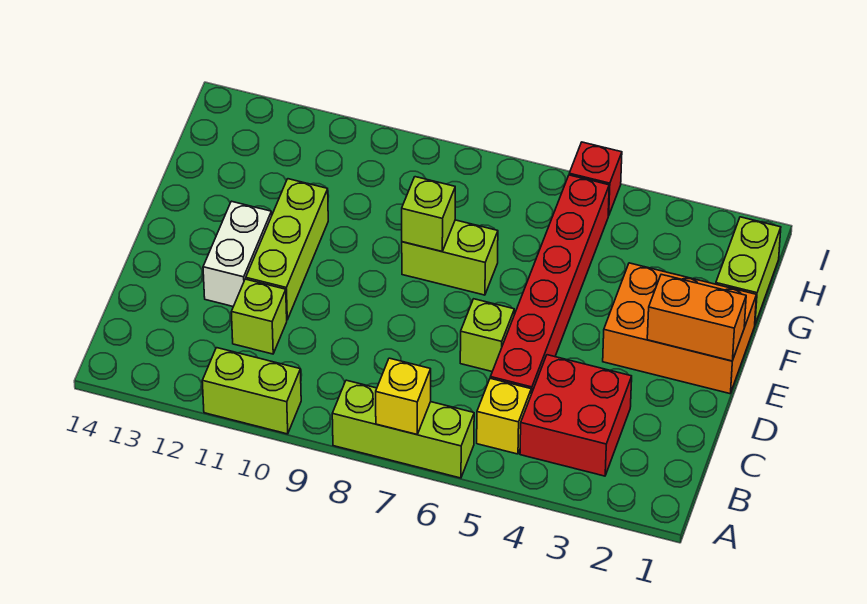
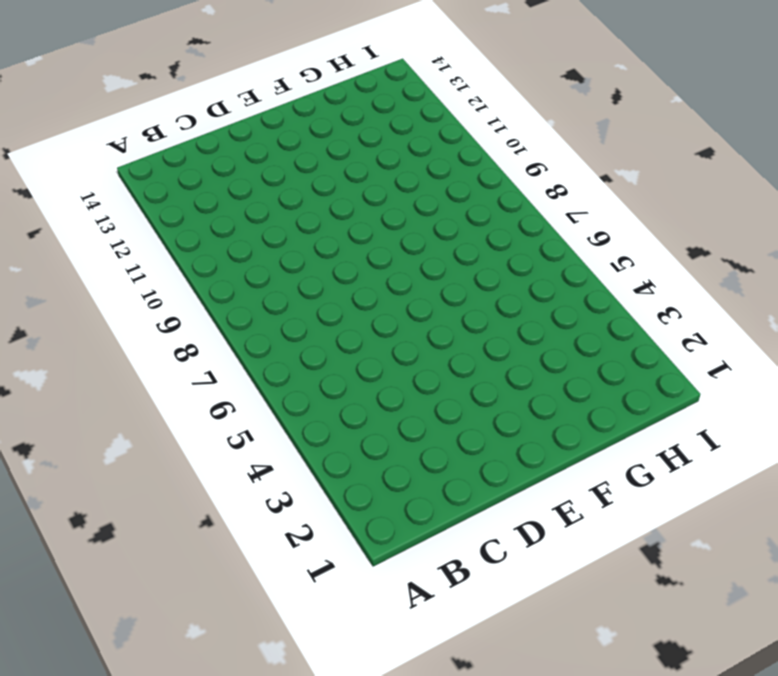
none -> lime brick A6:A8 level 1
none -> lime brick A10:A11 level 1
none -> red brick B3:C4 level 1

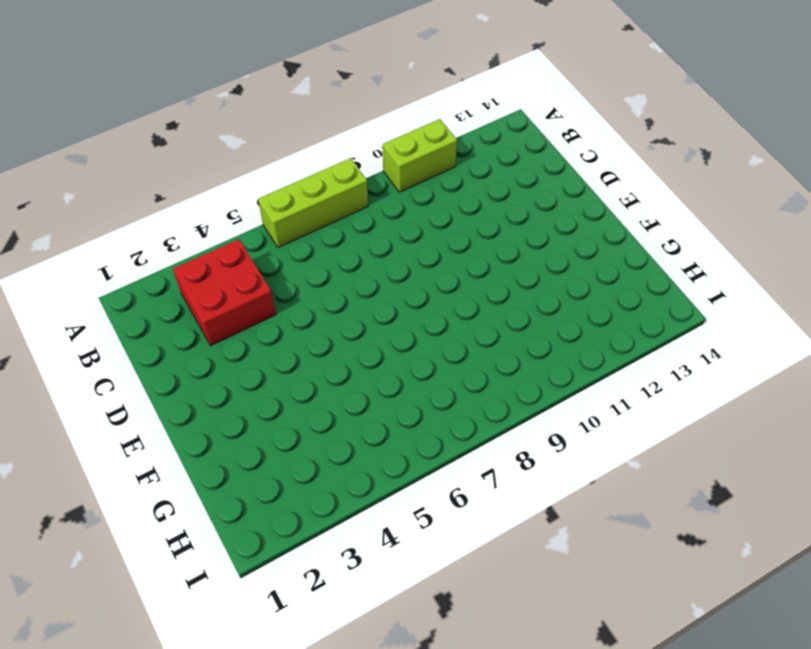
none -> yellow brick B5 level 1
none -> red brick C5:H5 level 1
none -> lime brick C11 level 1

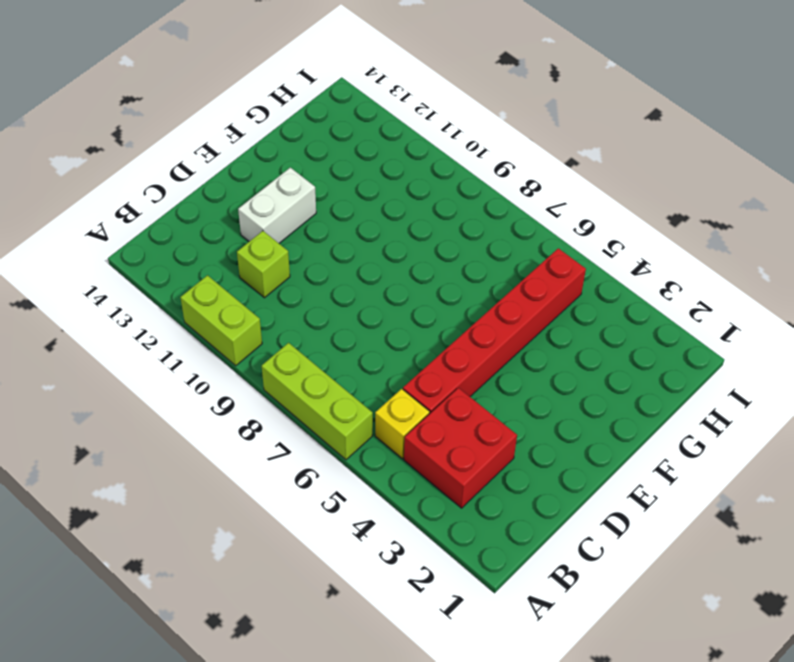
none -> lime brick D6 level 1
none -> lime brick D11:F11 level 1
none -> orange brick E1:F3 level 1

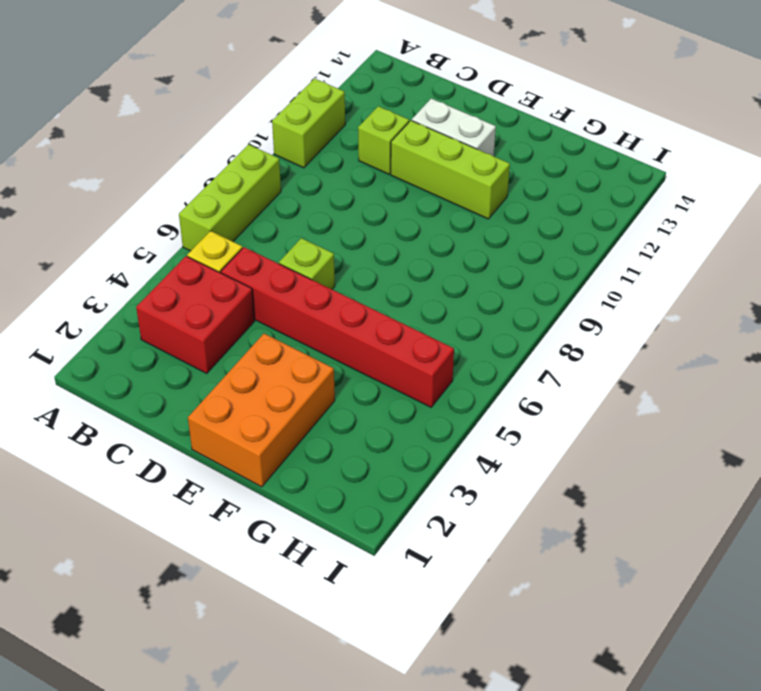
none -> lime brick F7:F8 level 1
none -> lime brick G1:H1 level 1
none -> red brick I5 level 1

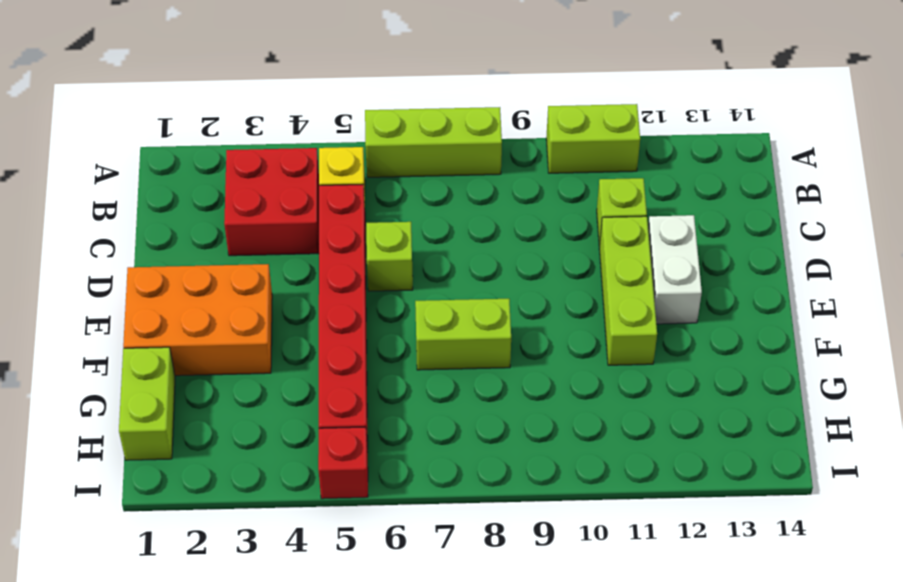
none -> yellow brick A7 level 2
none -> orange brick E1:E2 level 2
none -> lime brick F8 level 2

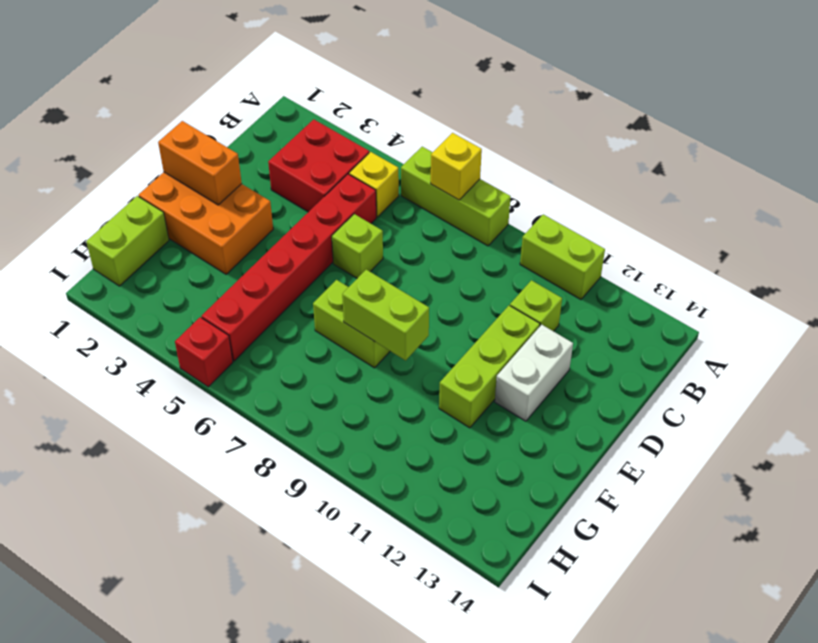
lime brick F8:F9 level 2 -> lime brick F8 level 2

